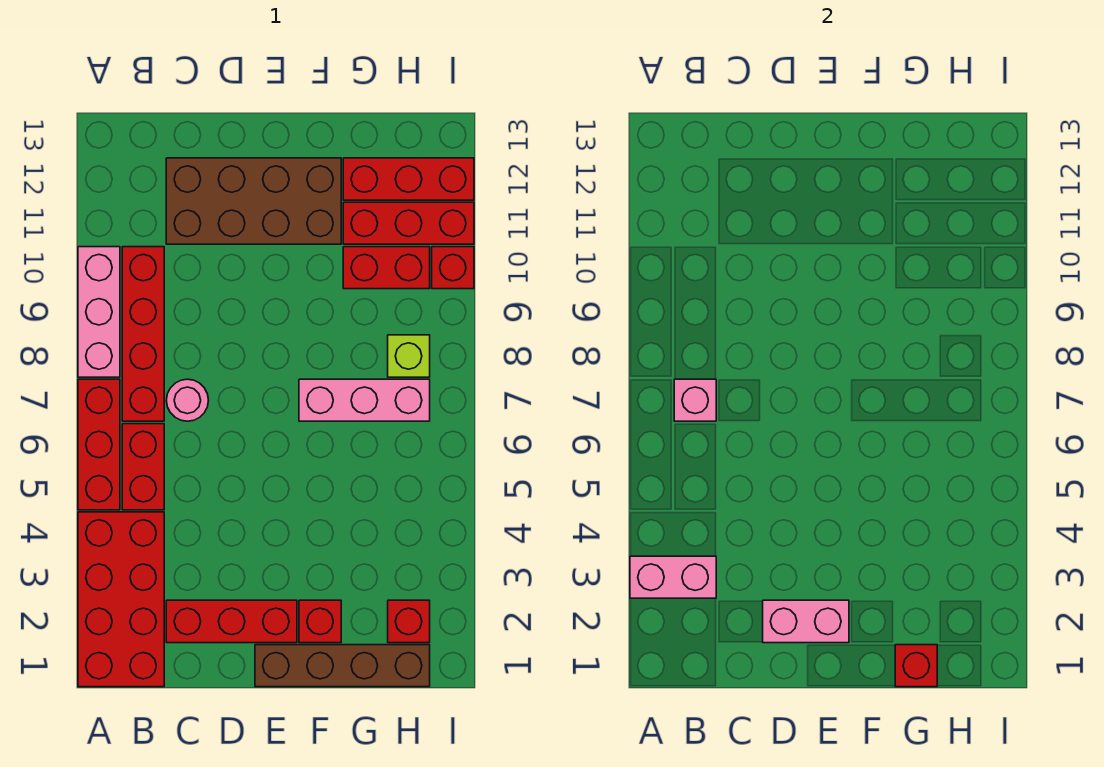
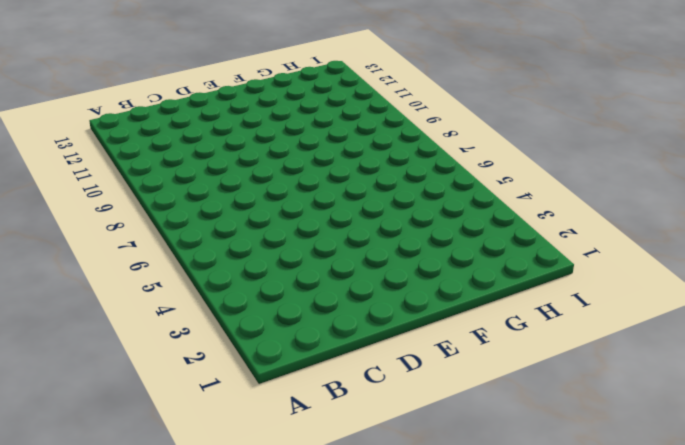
none -> red brick A1:B4 level 1
none -> red brick A5:A7 level 1
none -> pink brick A8:A10 level 1

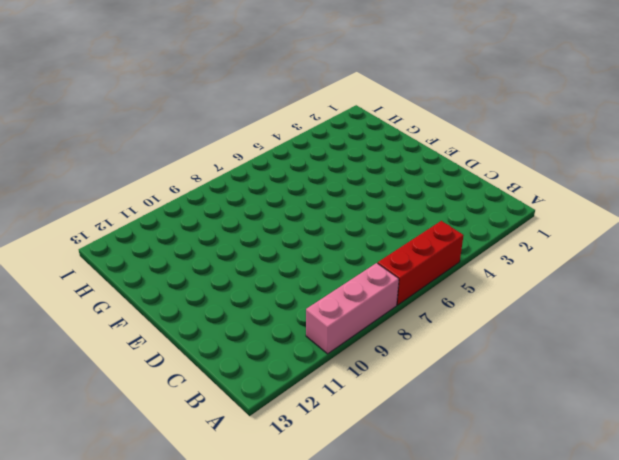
none -> red brick A1:B4 level 1
none -> red brick B5:B6 level 1
none -> red brick B7:B10 level 1

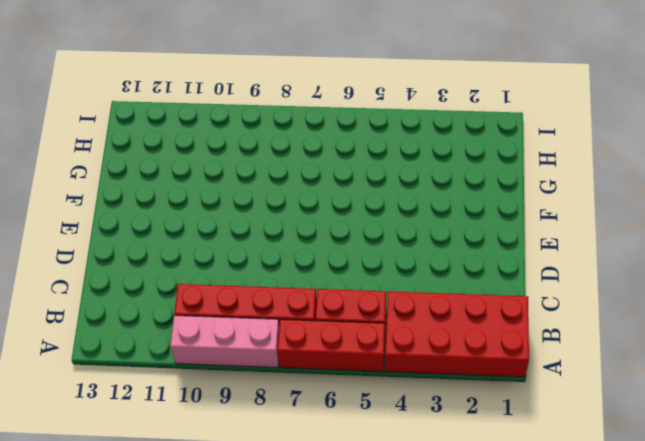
none -> red brick C2:E2 level 1
none -> pink round brick C7 level 1
none -> brown brick C11:F12 level 1

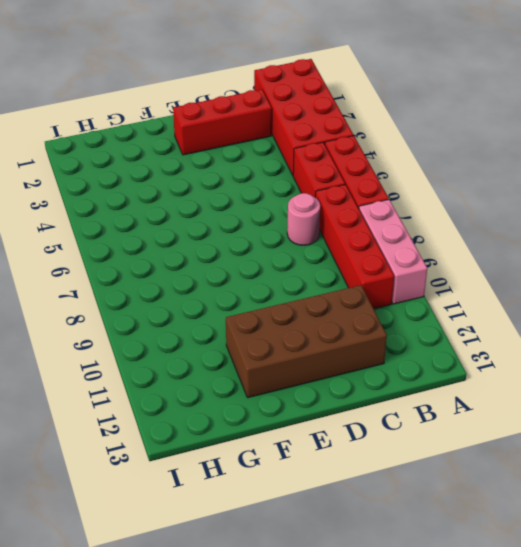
none -> brown brick E1:H1 level 1
none -> red brick F2 level 1
none -> pink brick F7:H7 level 1

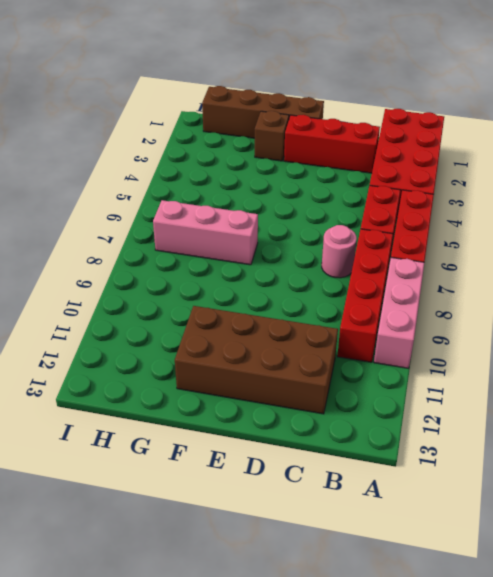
brown brick F2 level 1 -> red brick F2 level 1
none -> red brick G10:H10 level 1
none -> red brick G11:I11 level 1
none -> red brick G12:I12 level 1

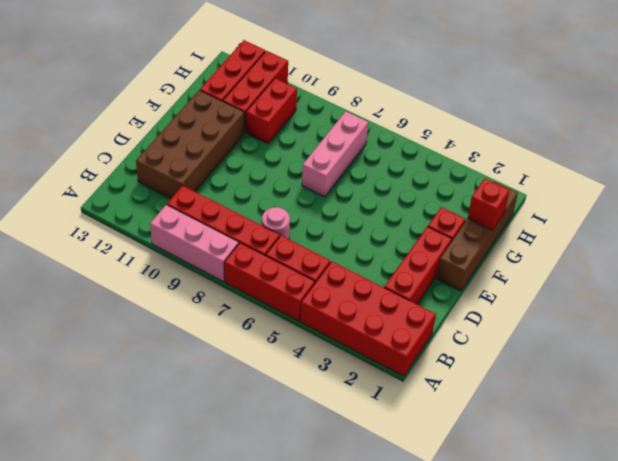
none -> red brick H2 level 1
none -> lime brick H8 level 1
none -> red brick I10 level 1

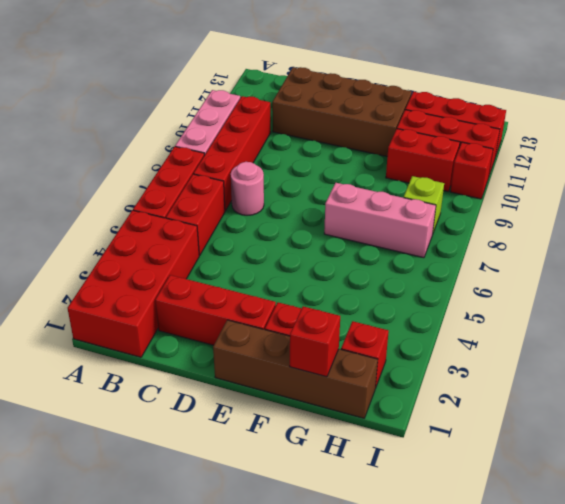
none -> pink brick A3:B3 level 2
none -> pink brick B7 level 2
none -> pink brick D2:E2 level 2

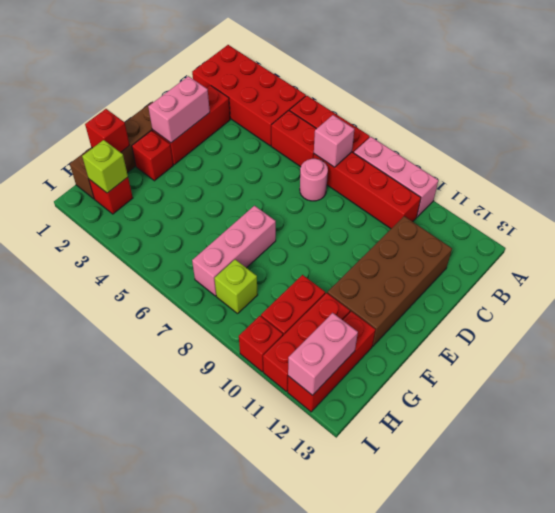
lime brick H2 level 2 -> none
pink brick H12:I12 level 2 -> pink brick A3:B3 level 2

